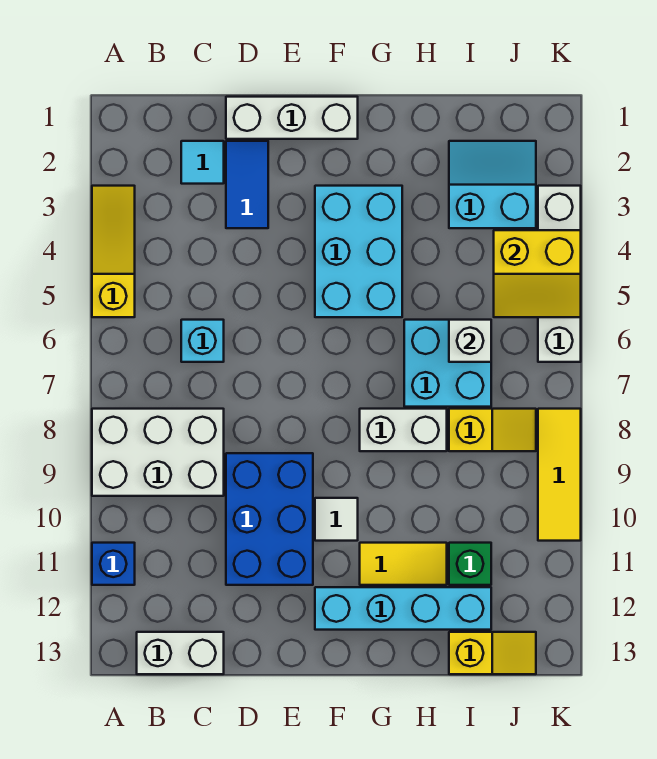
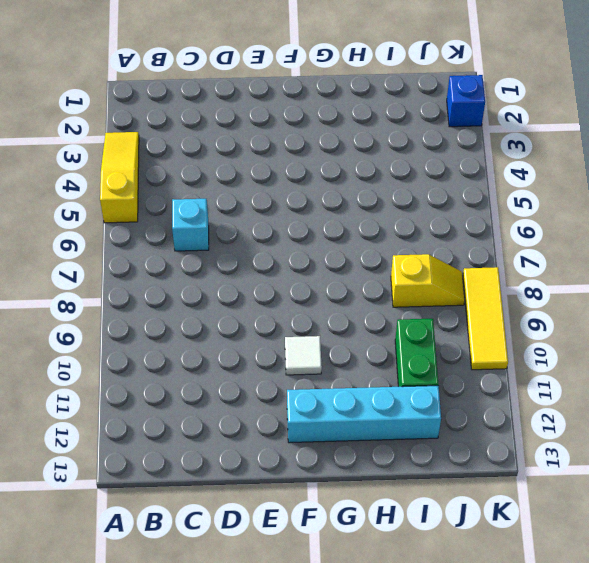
green brick I10:I11 level 1 -> green brick I11 level 1
blue brick K2 level 1 -> blue brick A11 level 1
none -> white brick A8:C9 level 1
none -> white brick B13:C13 level 1
none -> cyan tile C2 level 1

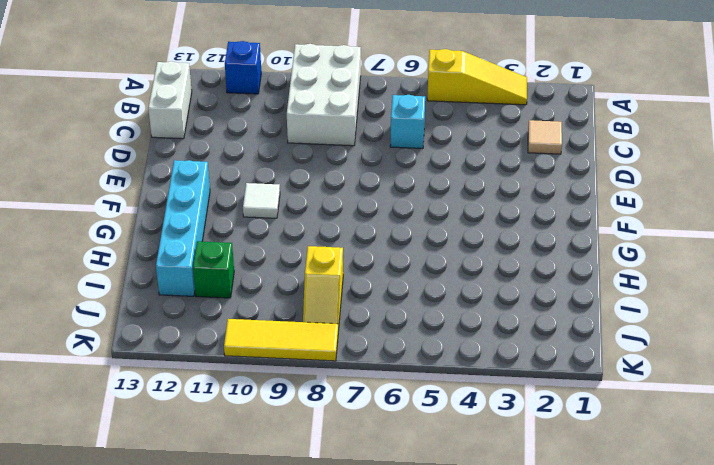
tan tile C2 level 1 -> cyan tile C2 level 1
none -> white brick D1:F1 level 1
none -> blue tile D2:D3 level 1
none -> blue brick D9:E11 level 1

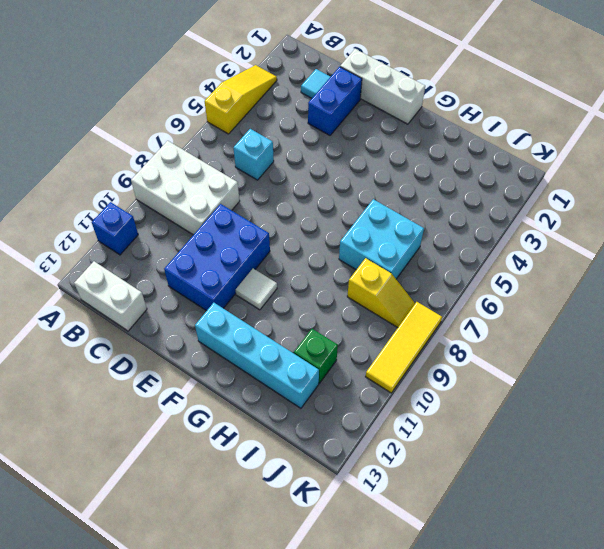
blue brick D2:D3 level 1 -> blue tile D2:D3 level 1
none -> cyan brick F3:G5 level 1
none -> white brick G8:H8 level 1
none -> yellow tile G11:H11 level 1

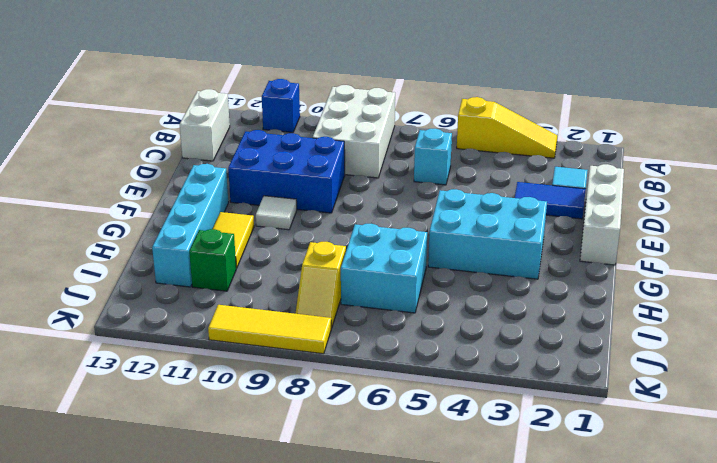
none -> white brick G8:H8 level 1
none -> cyan slope I2:J3 level 1 top 3
none -> yellow slope I13:J13 level 1 top I

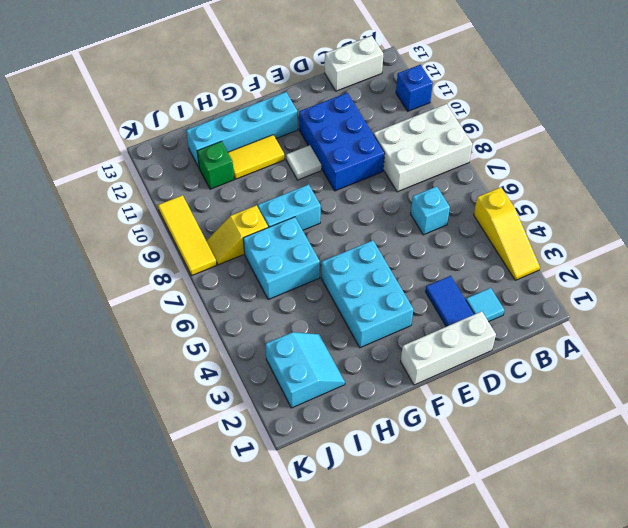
cyan brick G8:H8 level 1 -> white brick G8:H8 level 1
cyan slope I2:J3 level 1 top J -> cyan slope I2:J3 level 1 top 3
none -> yellow slope I13:J13 level 1 top I
none -> white brick K3:K6 level 1
none -> white brick I6 level 2

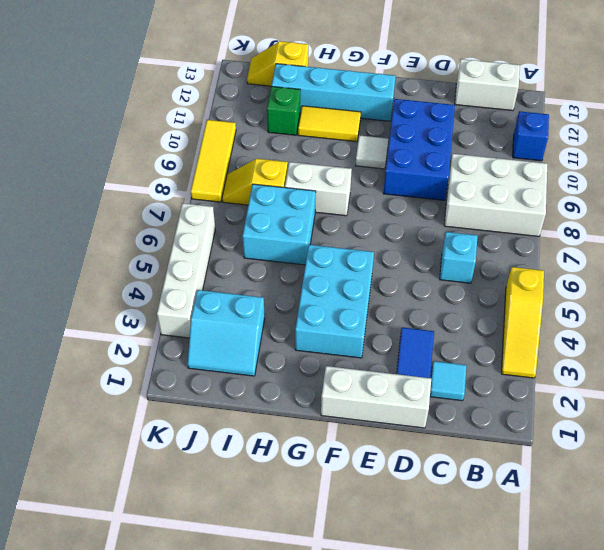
none -> white brick I6 level 2
none -> yellow slope J4:K5 level 2 top 4

